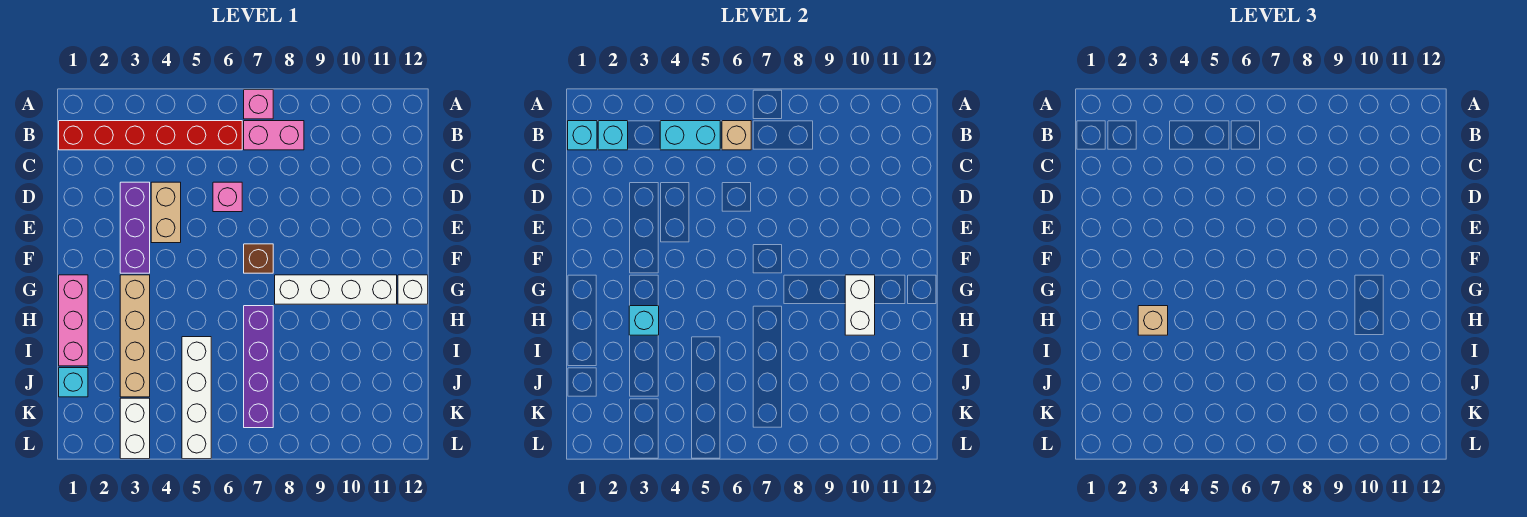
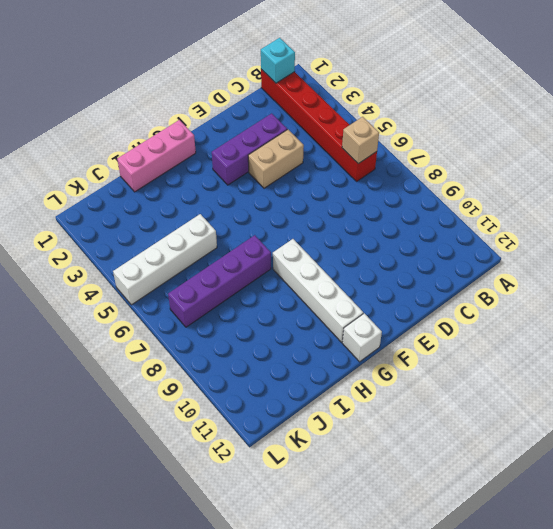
none -> pink brick A7 level 1
none -> pink brick B7:B8 level 1
none -> pink brick D6 level 1

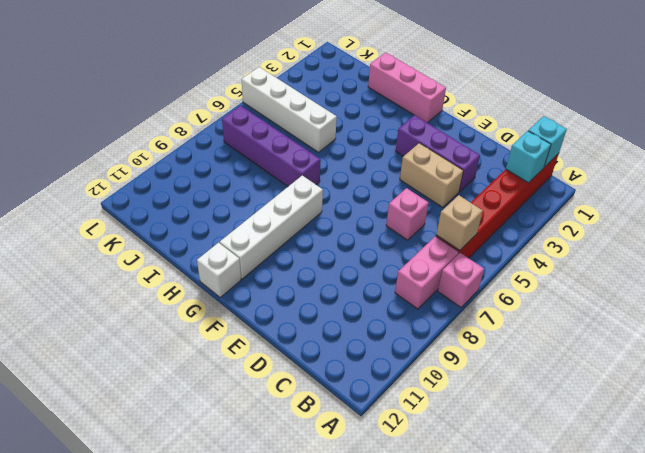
none -> brown brick F7 level 1
none -> tan brick G3:J3 level 1
none -> cyan brick J1 level 1

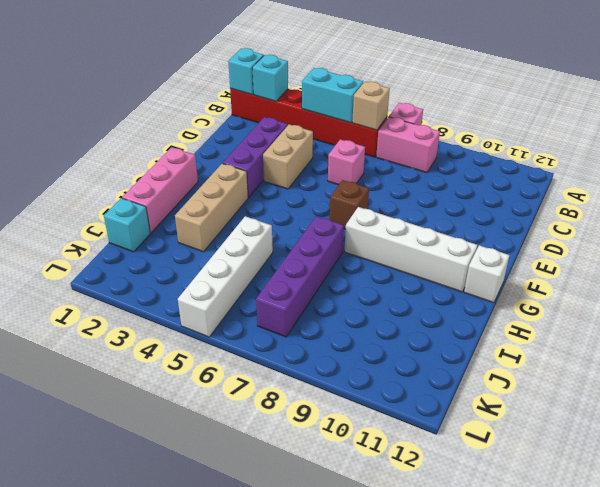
tan brick G3:I3 level 1 -> tan brick G3:J3 level 1
none -> white brick K3:L3 level 1
none -> white brick G10:H10 level 2
none -> cyan brick H3 level 2

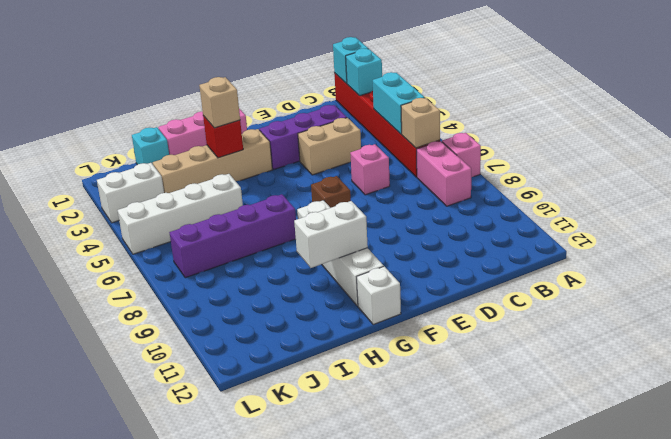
red brick H3 level 2 -> cyan brick H3 level 2

